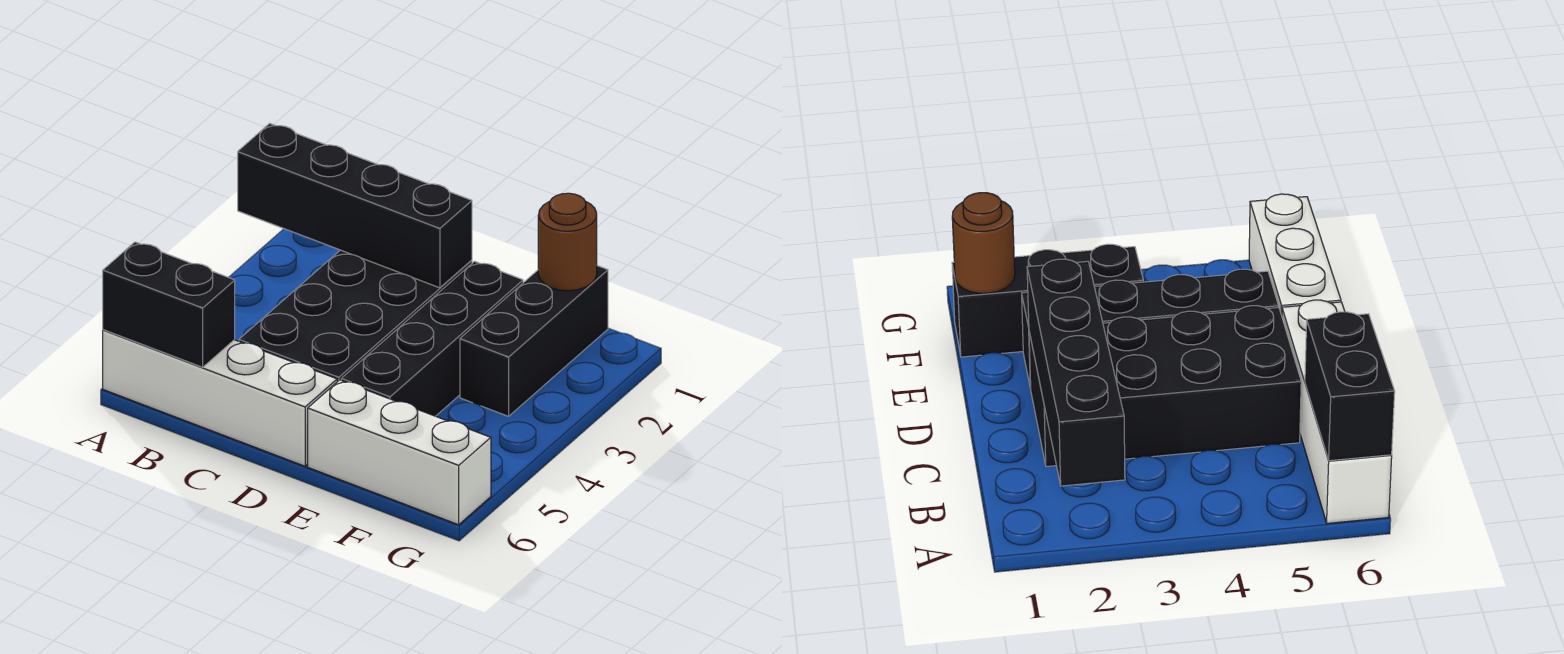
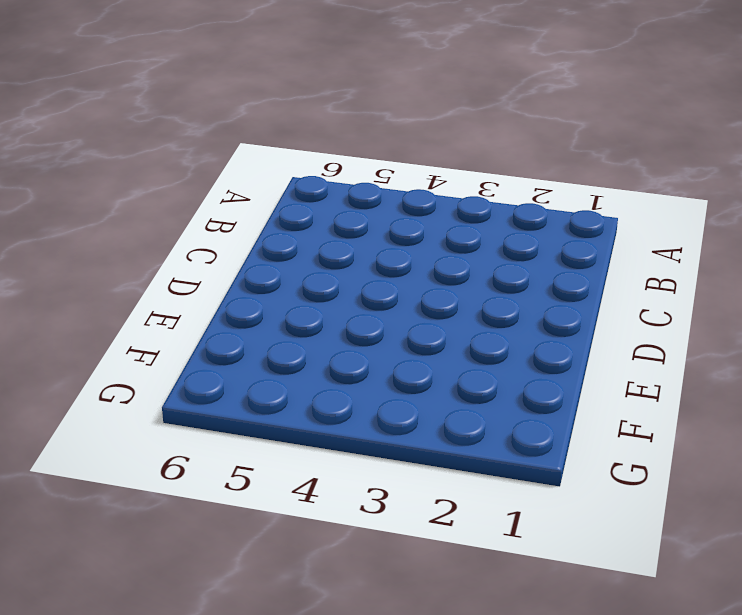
none -> white brick A6:D6 level 1
none -> black brick C2:D5 level 1

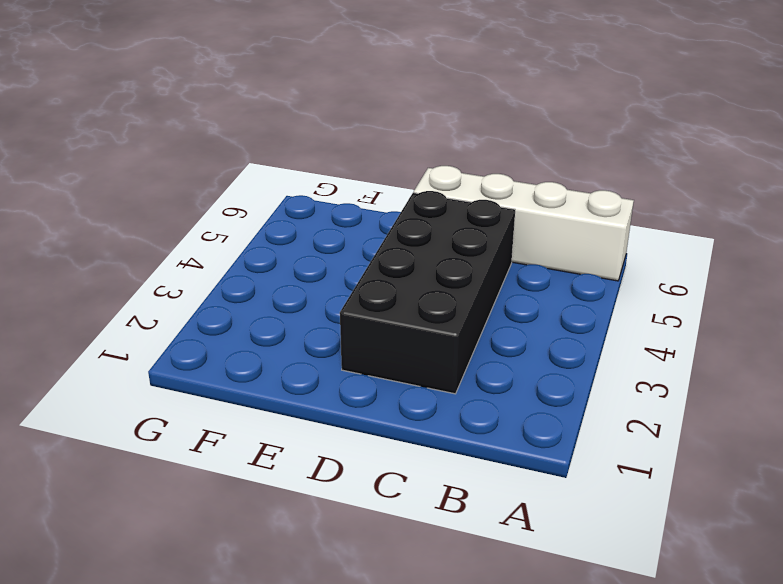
none -> black brick E2:E5 level 1
none -> white brick E6:G6 level 1

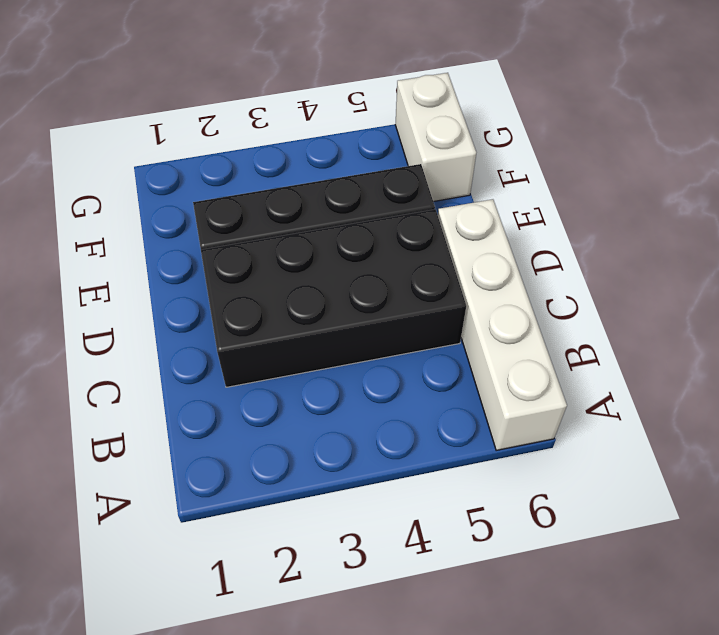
white brick F6:G6 level 1 -> white brick E6:G6 level 1
none -> black brick F1:F3 level 1
none -> black brick A2:D2 level 2

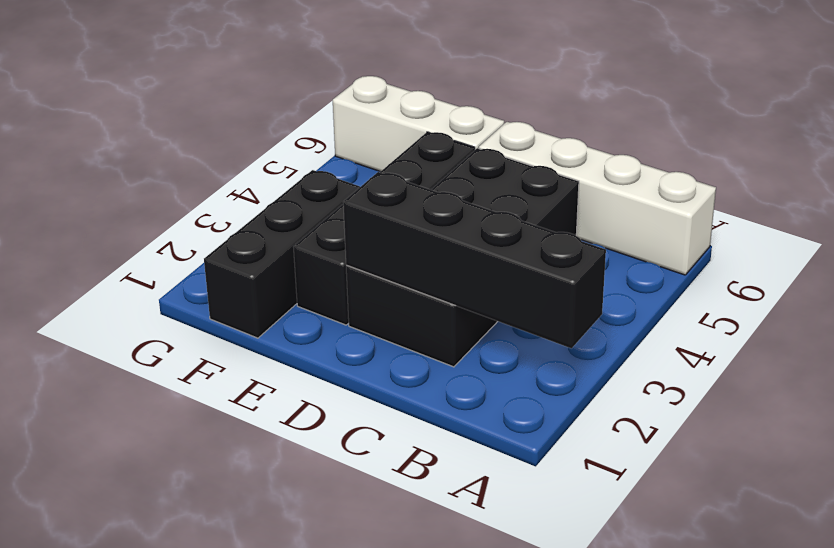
none -> black brick A6:B6 level 2
none -> brown round brick F1 level 2

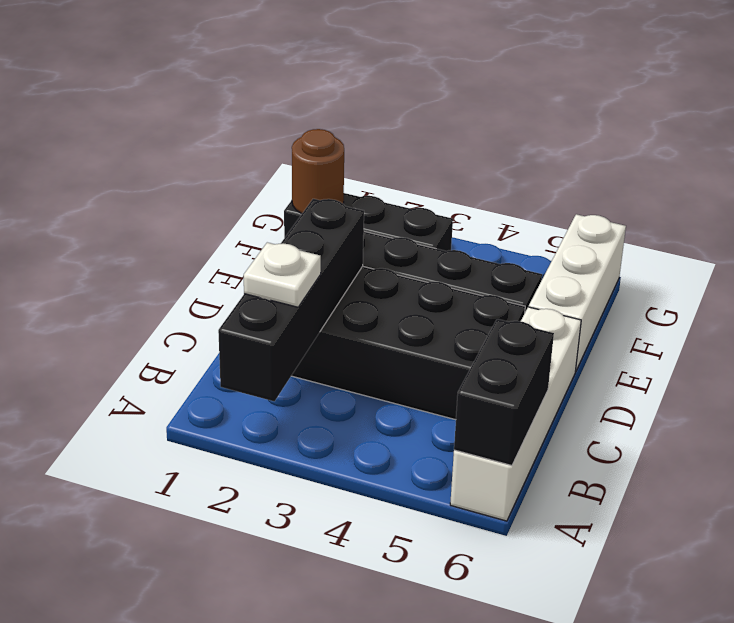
white plate B2 level 3 -> none

